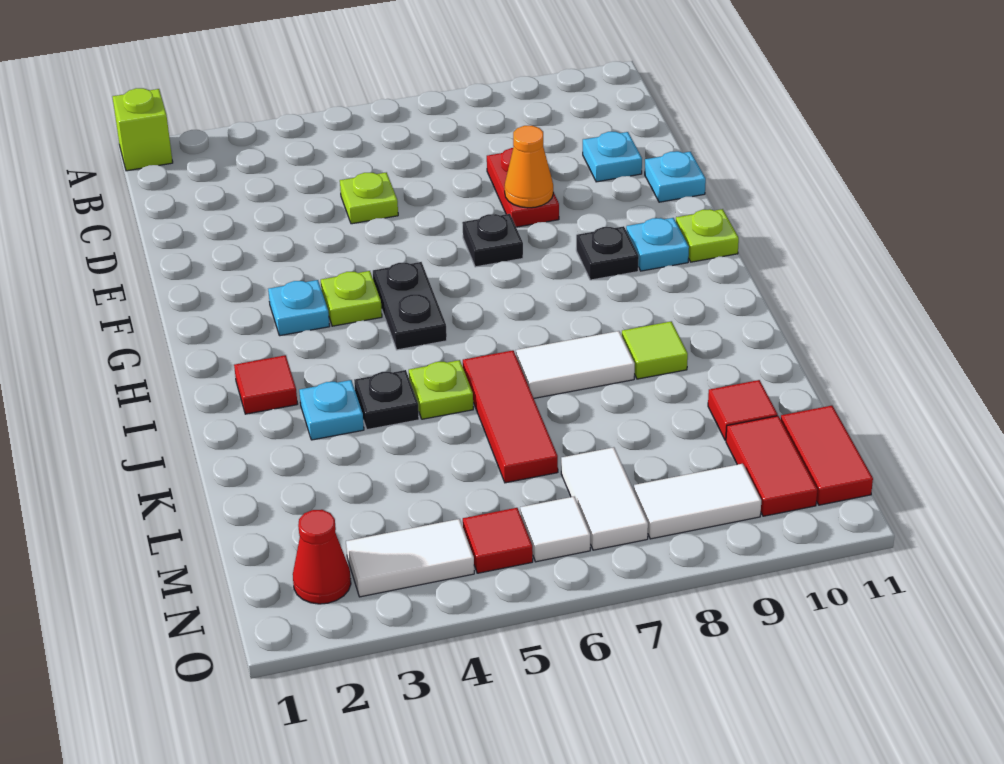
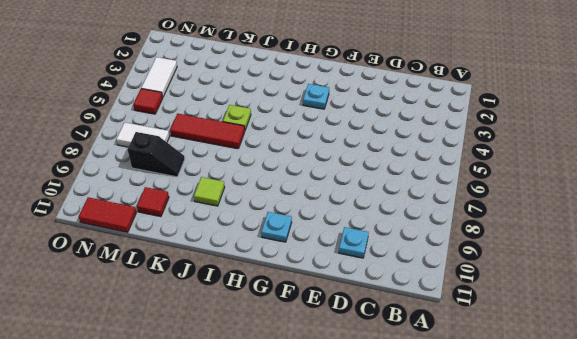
black slope L8:M8 level 1 top M -> none
none -> lime brick A1 level 1
none -> lime plate D5 level 1
none -> red plate D8:E8 level 1

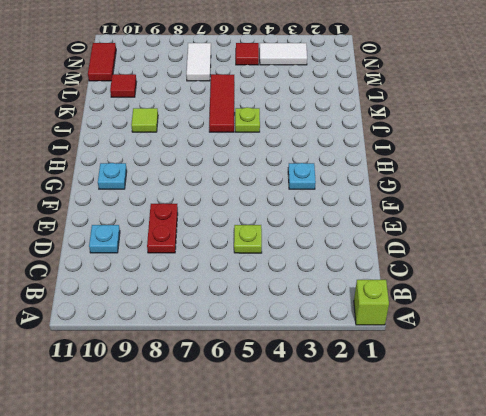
none -> cyan plate E11 level 1
none -> black plate F7 level 1
none -> lime plate G4 level 1

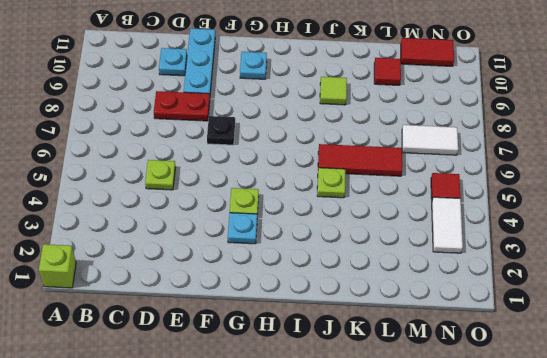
cyan plate E9:E11 level 1 -> cyan plate E11 level 1
none -> black plate G5:H5 level 1
none -> black plate G9 level 1
none -> lime plate G11 level 1

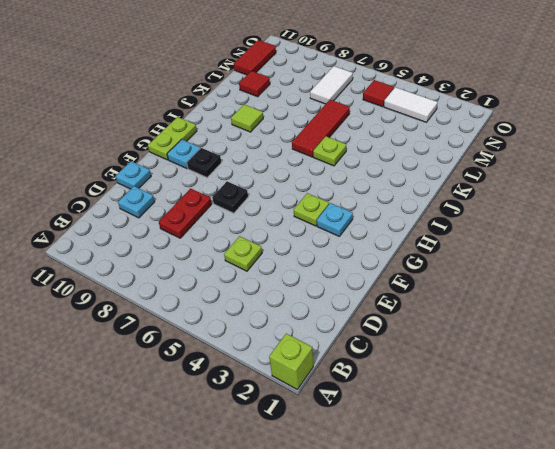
lime plate G11:H11 level 1 -> lime plate G11 level 1
none -> black plate G5:H5 level 1
none -> red tile I2 level 1
none -> cyan plate J3 level 1

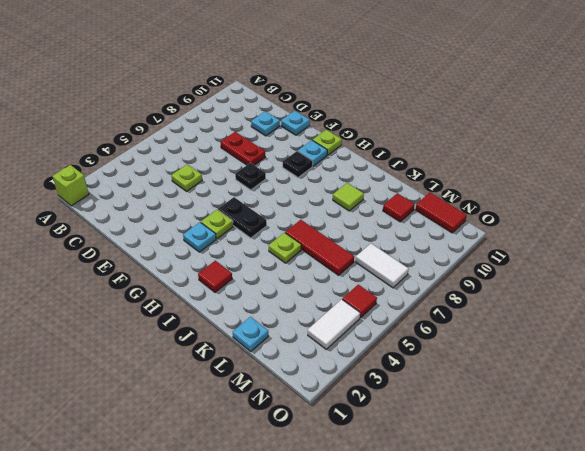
cyan plate L1 level 1 -> cyan plate J3 level 1
none -> black plate J4 level 1
none -> white tile J7:J8 level 1
none -> red tile M10:N10 level 1

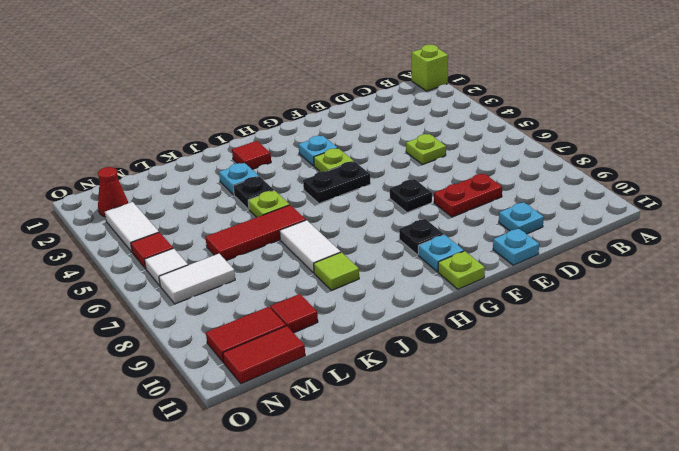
none -> white tile N8:N9 level 1
none -> orange cone E8 level 2

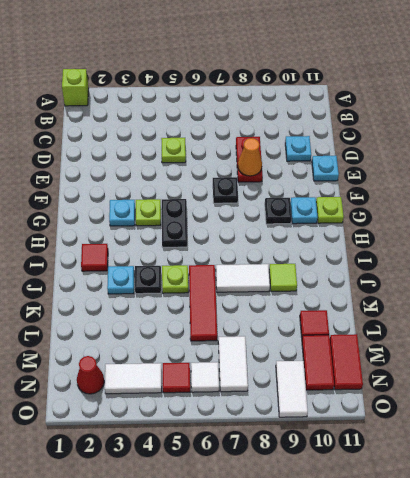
white tile N9:O9 level 1 -> white tile N8:N9 level 1

